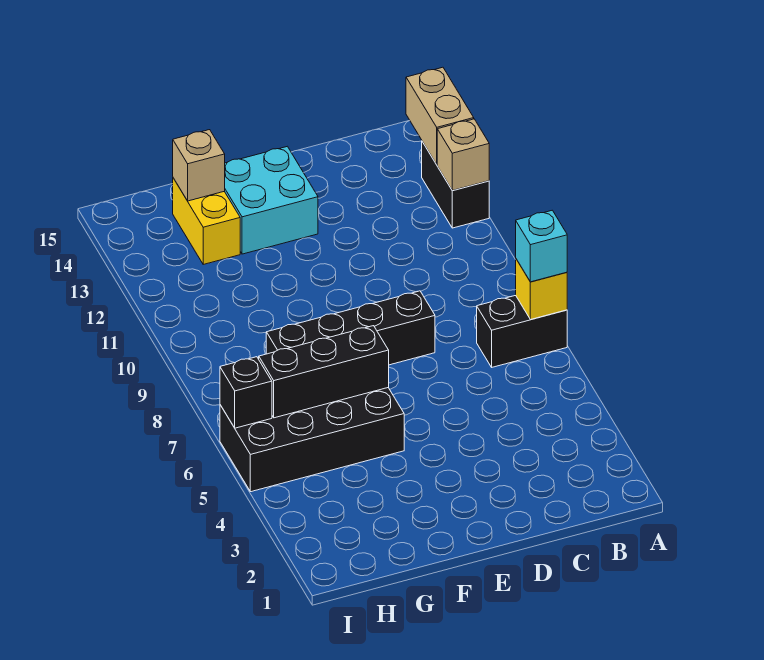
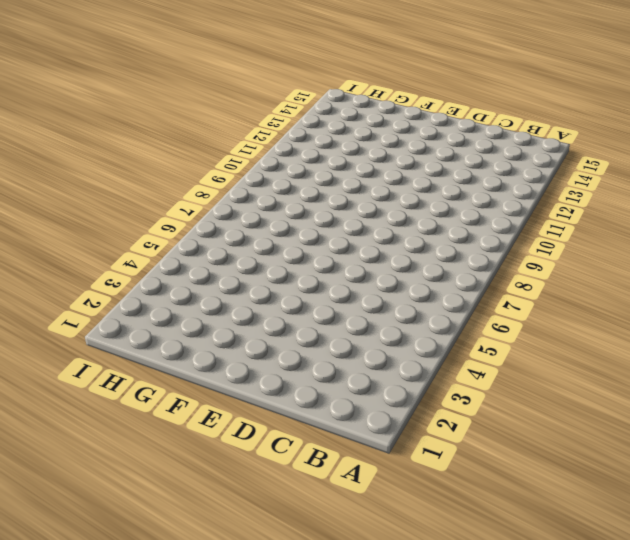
none -> black brick A7:B7 level 1
none -> black brick A12:A13 level 1
none -> black brick D8:G8 level 1

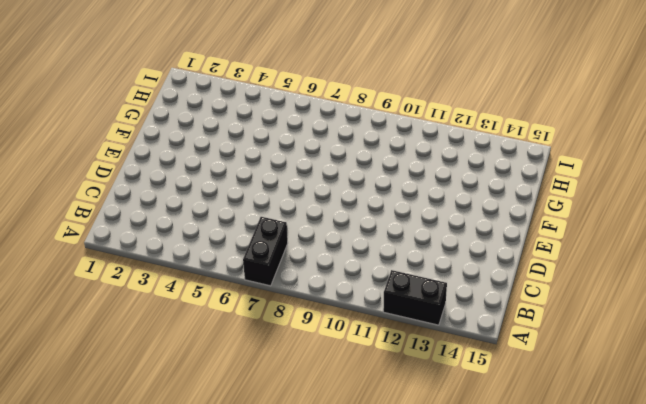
none -> black brick D8:G8 level 1
none -> cyan brick E13:F14 level 1
none -> black brick F5:I6 level 1

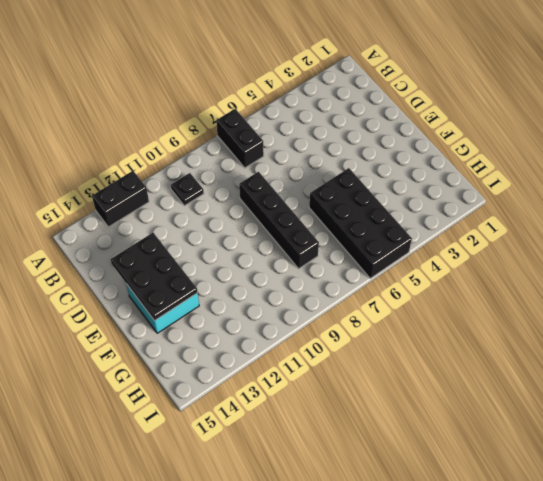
black plate B10 level 1 -> none
black plate D13:F14 level 2 -> none
none -> yellow brick G13:G14 level 1
none -> yellow brick A7 level 2
none -> tan brick A12 level 2

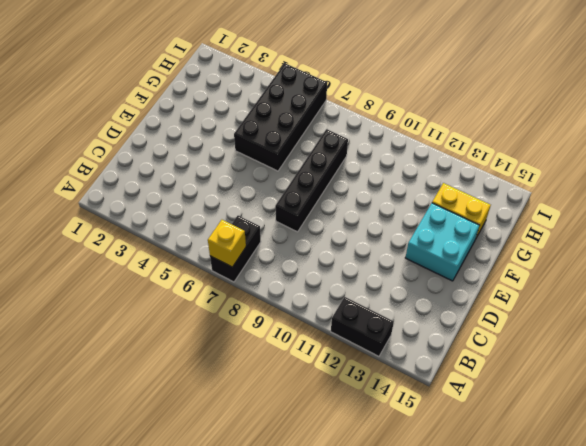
none -> tan brick A12 level 2
none -> tan brick A13:A14 level 2
none -> black brick F6:H6 level 2

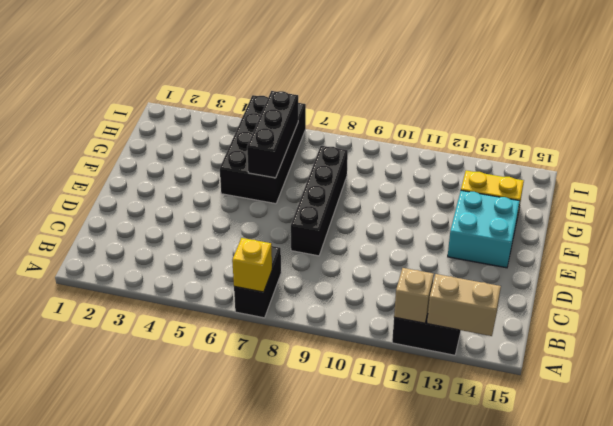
none -> tan brick G14 level 2
none -> black brick I6 level 2
none -> cyan brick A7 level 3

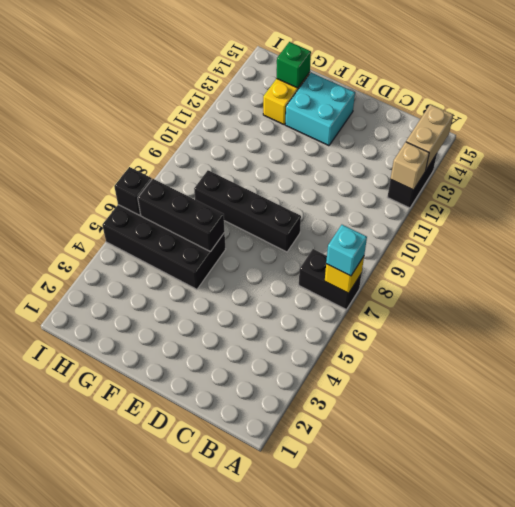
green brick G14 level 2 -> tan brick G14 level 2

